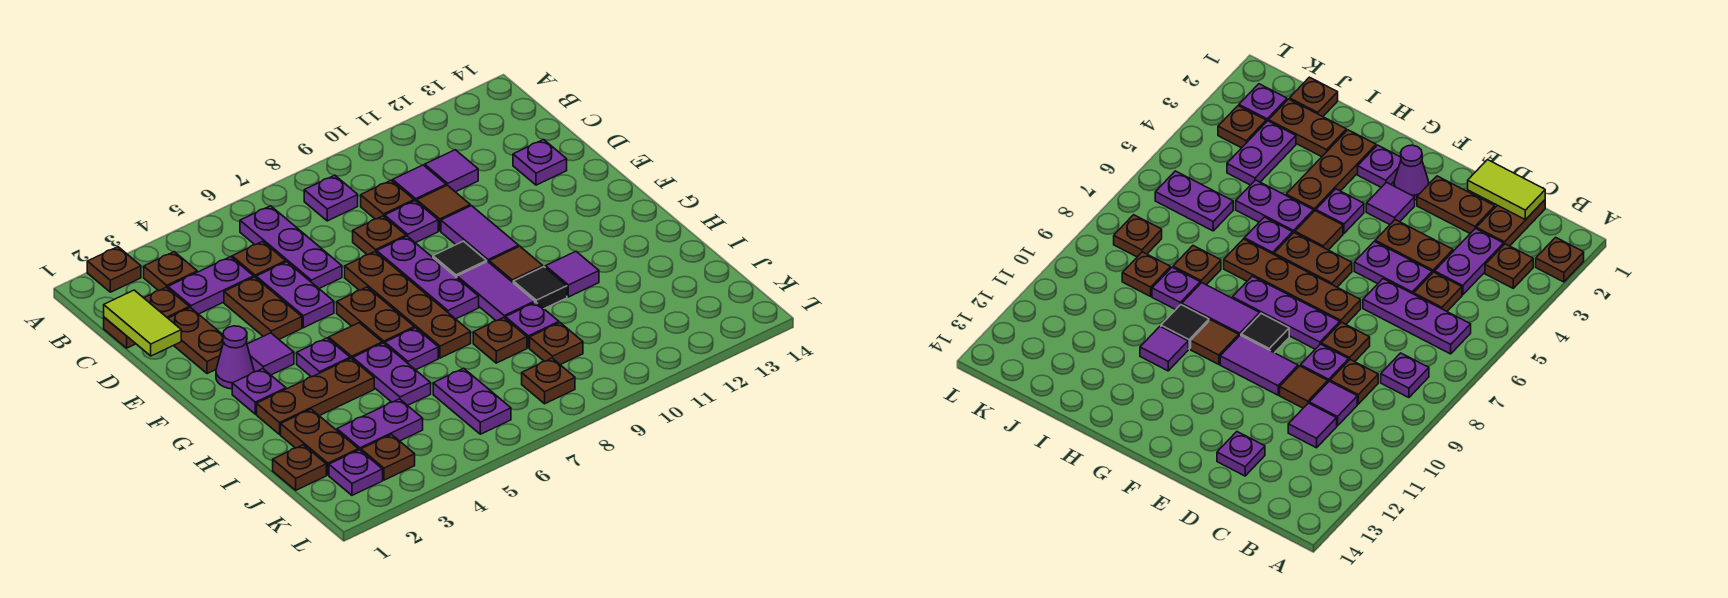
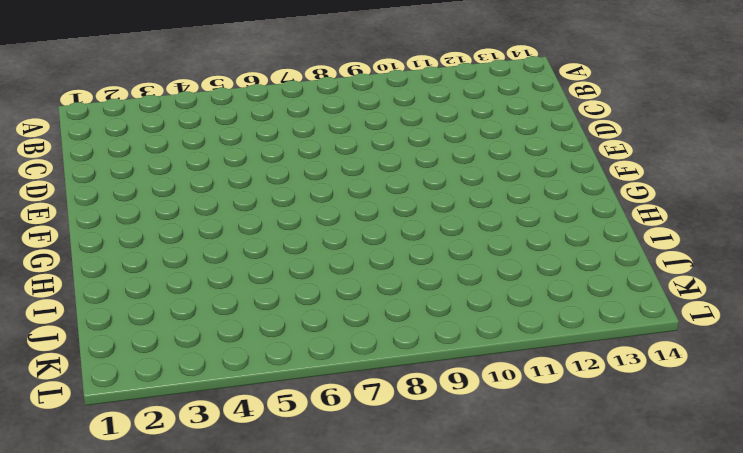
none -> brown plate A2 level 1
none -> brown plate B3 level 1
none -> purple plate B6:D6 level 1
none -> purple plate B8 level 1

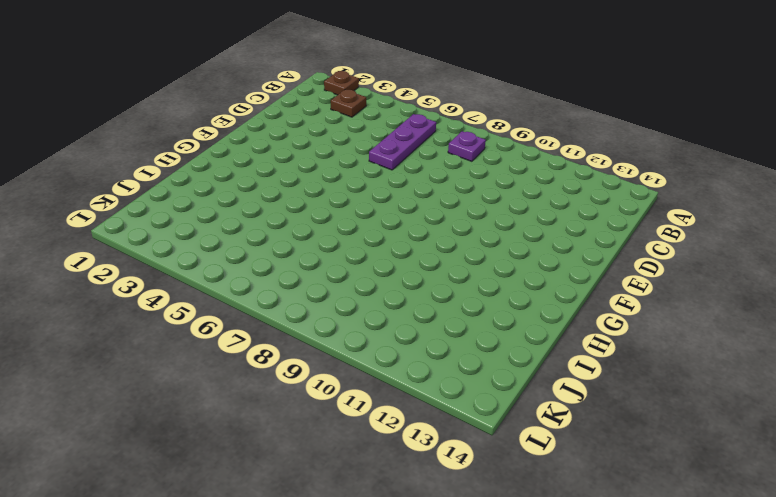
none -> brown plate C1:C2 level 1
none -> purple plate C3:C4 level 1
none -> brown plate C5 level 1
none -> brown plate C9 level 1

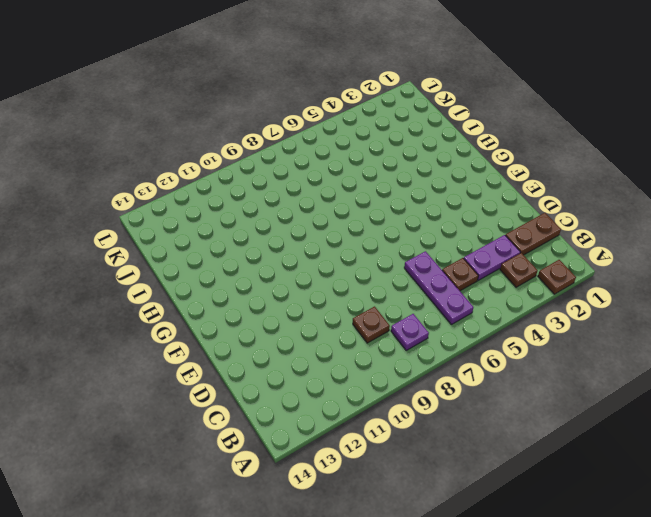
none -> purple tile C10 level 1
none -> purple tile C11 level 1
none -> brown plate D2:E2 level 1
none -> brown plate D4:E4 level 1

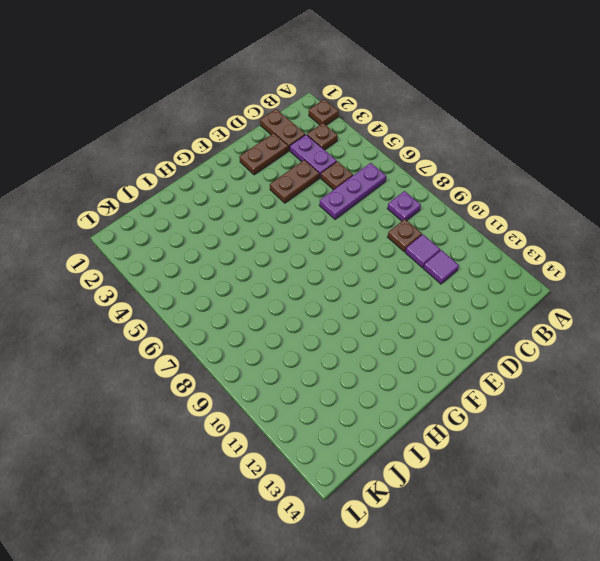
none -> purple plate D5:E5 level 1
none -> brown plate D8 level 1
none -> purple plate D9 level 1
none -> brown tile D10 level 1

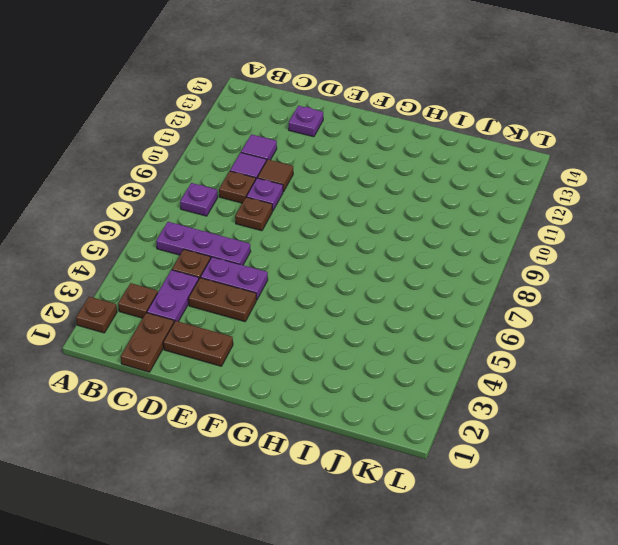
none -> brown plate E7:H7 level 1
none -> purple plate E8:G8 level 1
none -> purple tile E10:F10 level 1
none -> purple cone F2 level 1

